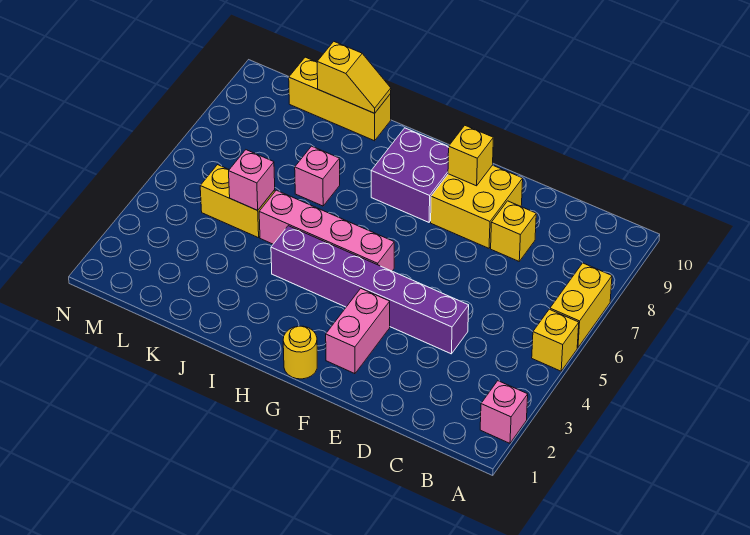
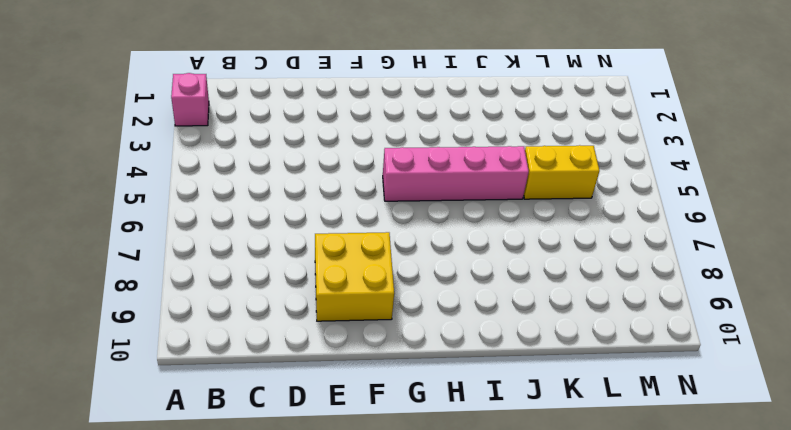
none -> yellow brick A5 level 1
none -> yellow brick A6:A7 level 1
none -> purple brick D4:I4 level 1

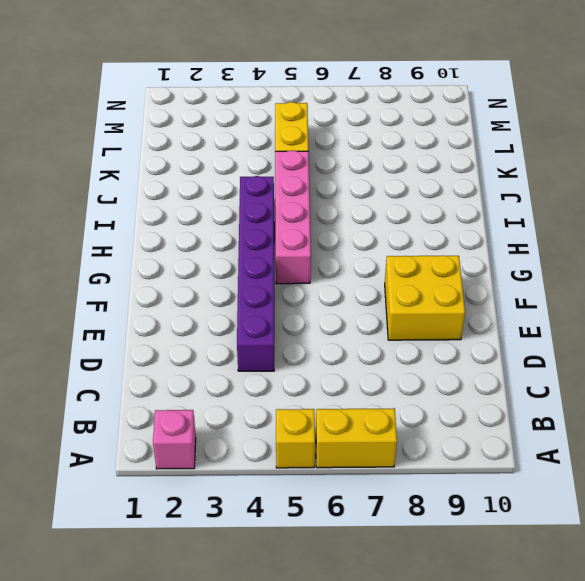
none -> yellow brick D8 level 1
none -> pink brick F2:F3 level 1
none -> yellow round brick G1 level 1

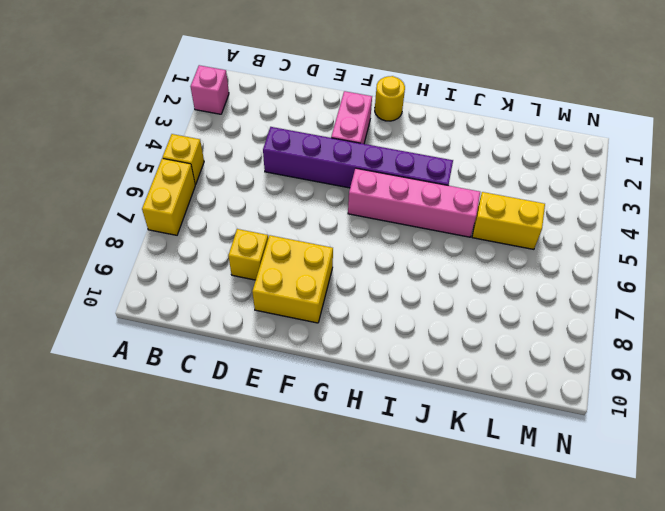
none -> purple brick G8:H9 level 1
none -> pink brick J7 level 1
none -> yellow brick J10:L10 level 1

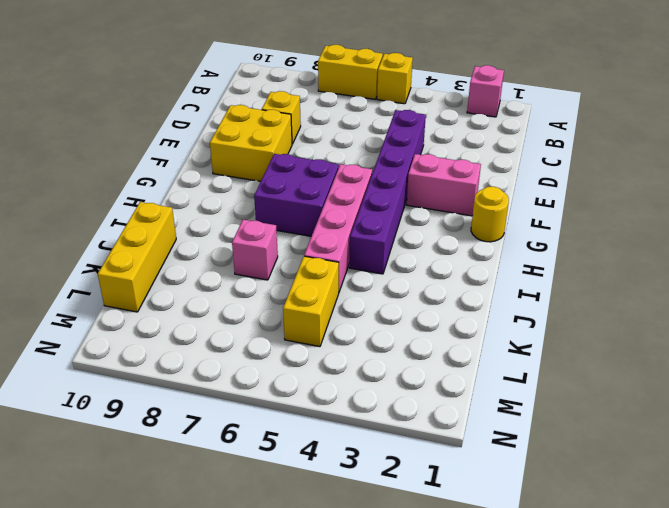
purple brick G6:H7 level 1 -> purple brick G8:H9 level 1
none -> yellow brick F9 level 2
none -> yellow slope J10:K10 level 2 top K
none -> pink brick K5 level 2

